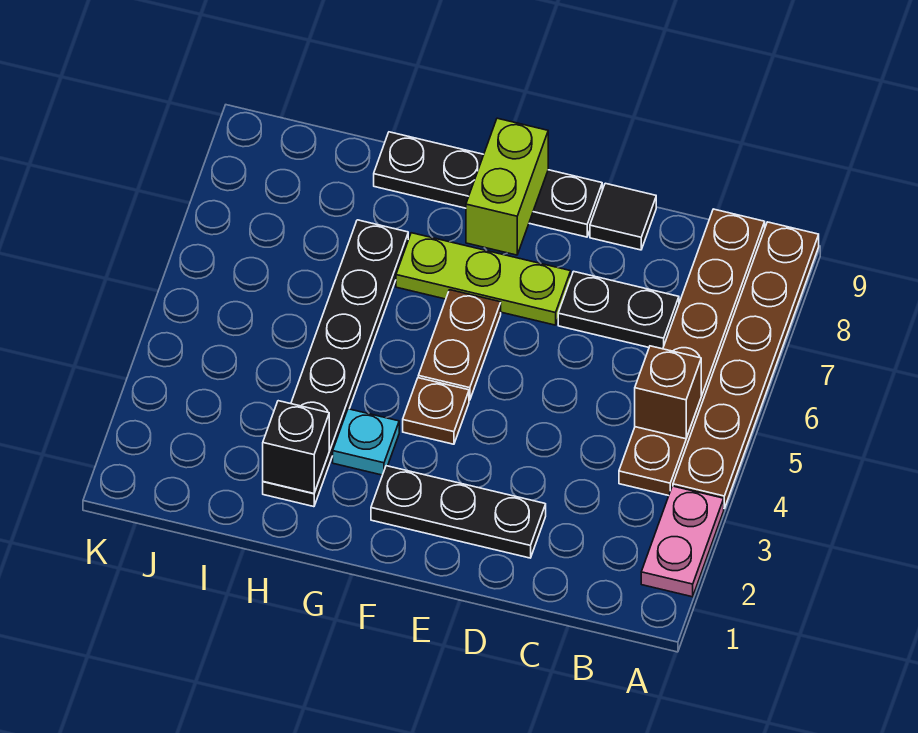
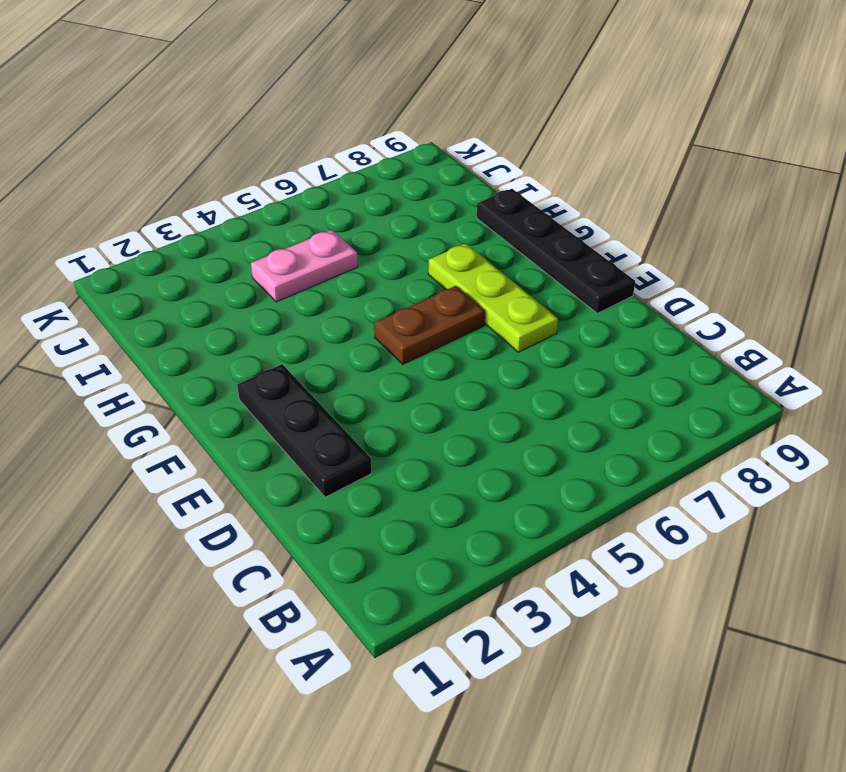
pink plate I4:I5 level 1 -> pink plate A2:A3 level 1
none -> brown plate A4:A9 level 1
none -> brown plate B4:B9 level 1
none -> black plate C7:D7 level 1

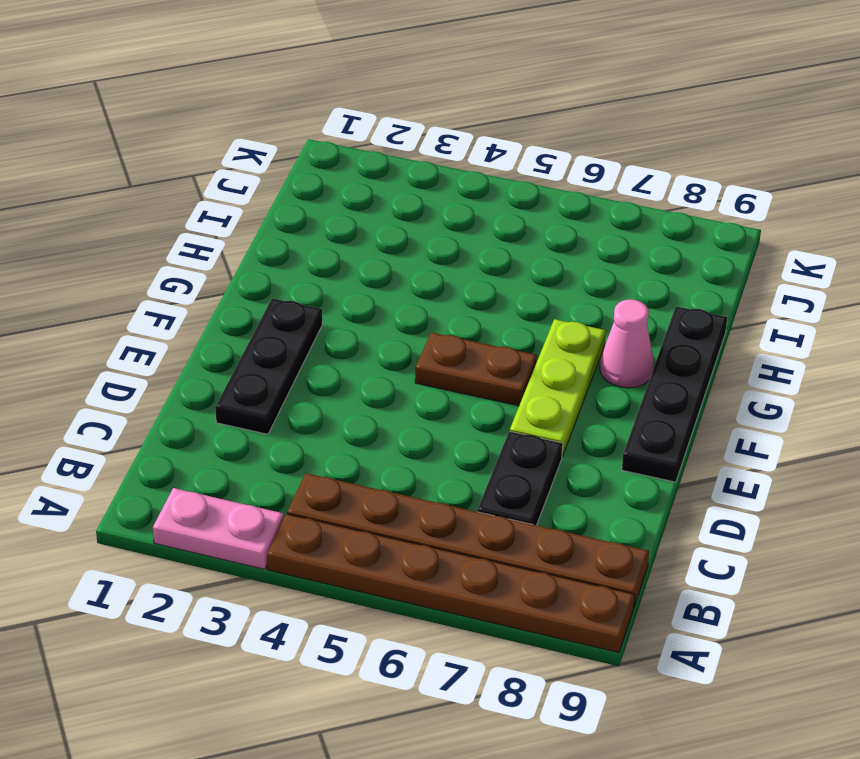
pink cone G8 level 1 -> none
none -> black tile D9 level 1
none -> brown plate F4 level 1
none -> cyan plate G3 level 1

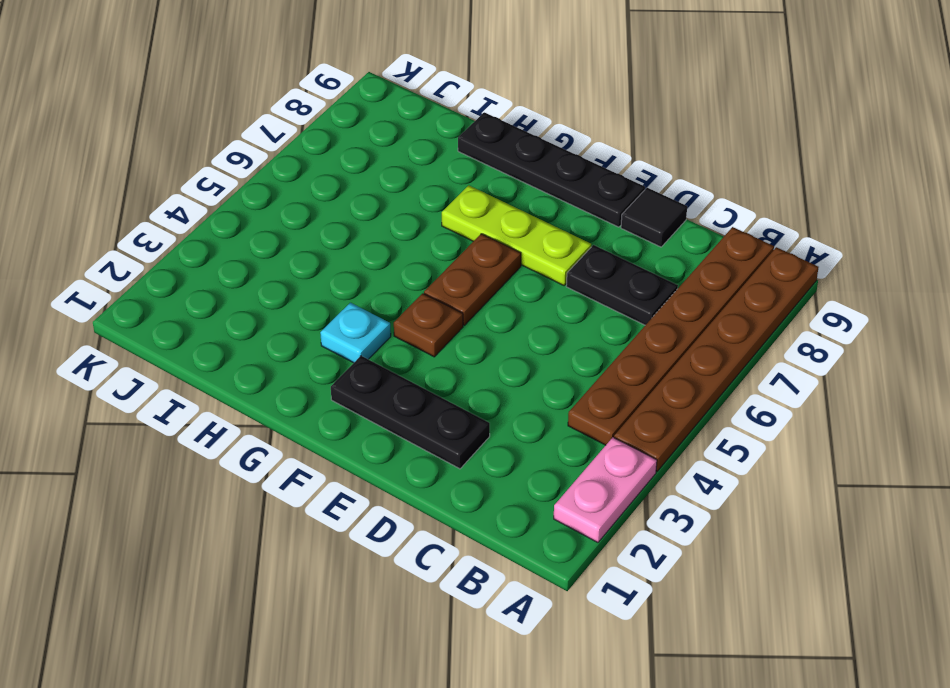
none -> black plate H2:H7 level 1
none -> brown brick B5 level 2
none -> lime brick F8:F9 level 2

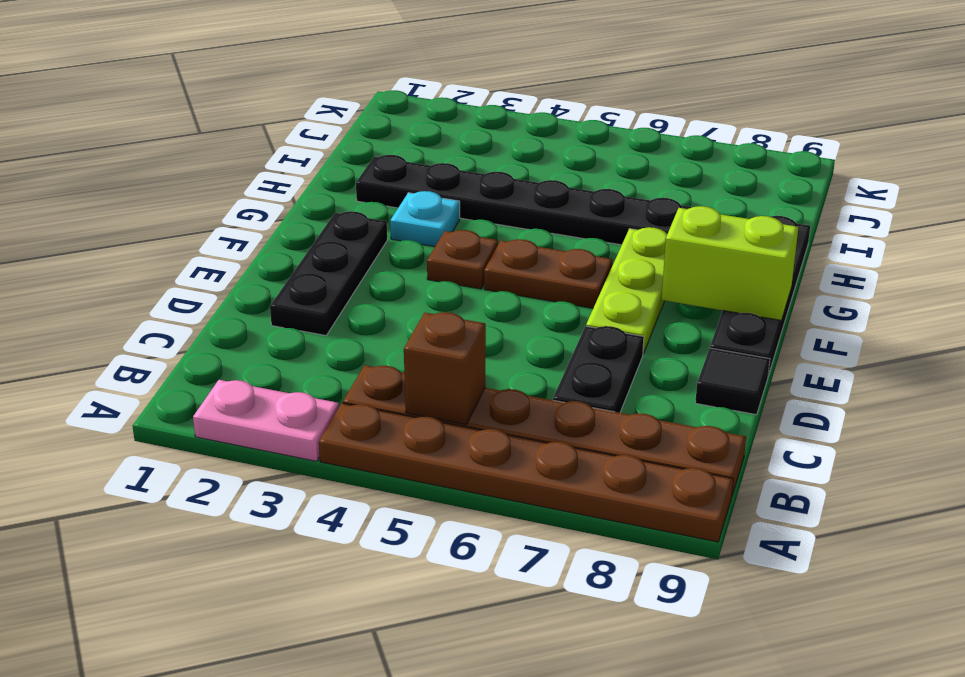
none -> black brick H2 level 2

